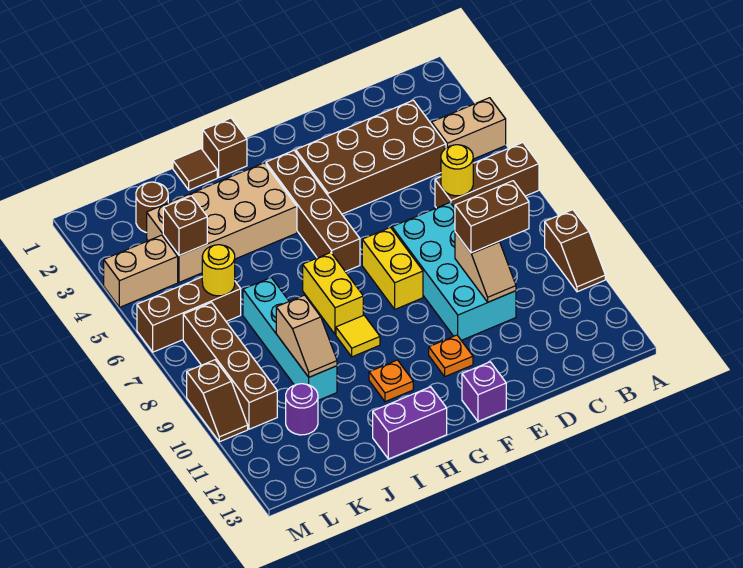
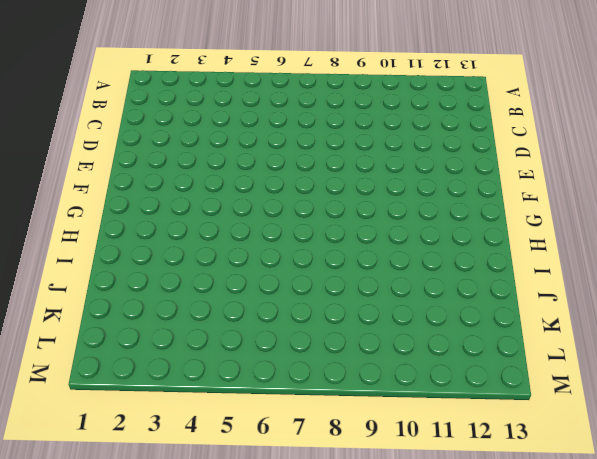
none -> tan brick A4:B4 level 1
none -> brown brick A6:C6 level 1
none -> brown slope A9:A10 level 1 top 9

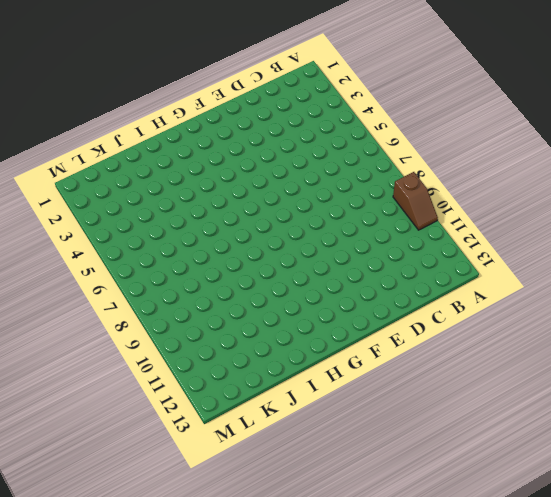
none -> tan brick A4:B4 level 1
none -> brown brick A6:C6 level 1
none -> brown brick C3:F4 level 1

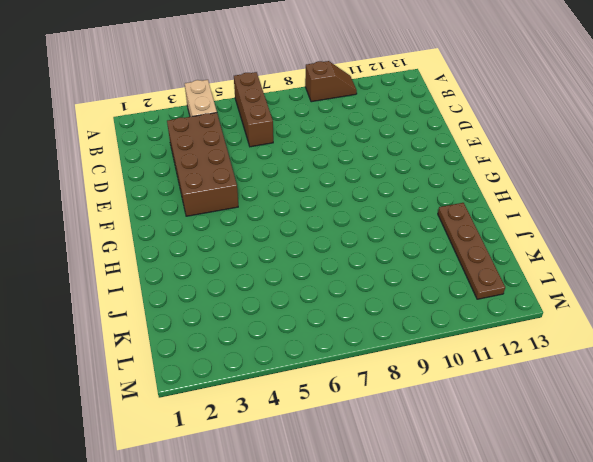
brown plate I12:L12 level 1 -> none
none -> cyan brick D7:E10 level 1
none -> yellow brick F7:F8 level 1
none -> orange plate F11 level 1

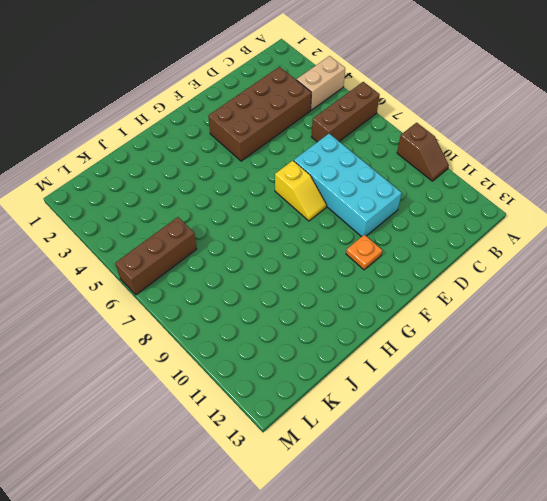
yellow slope F7:F8 level 1 top 7 -> yellow brick F7:F8 level 1
none -> purple brick F13 level 1
none -> brown brick G3:G6 level 1
none -> brown brick H1 level 1

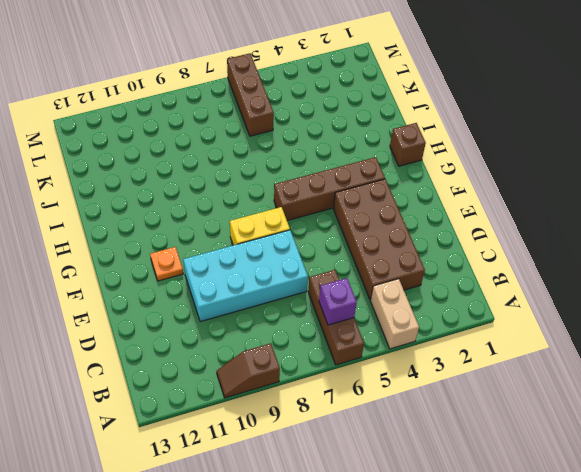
purple brick B6 level 2 -> purple brick F13 level 1
none -> tan brick H3:K4 level 1
none -> yellow brick H7:H8 level 1
none -> yellow tile H9 level 1

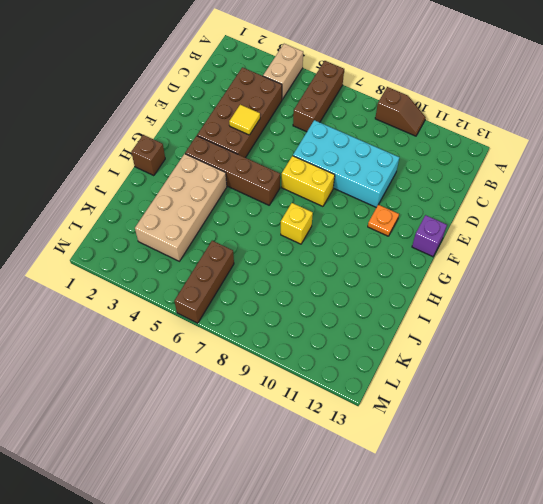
yellow tile E4 level 2 -> yellow tile H9 level 1
yellow brick H8 level 1 -> yellow brick H7:H8 level 1
none -> orange plate H11 level 1
none -> purple brick H13:I13 level 1
none -> brown tile I1 level 1

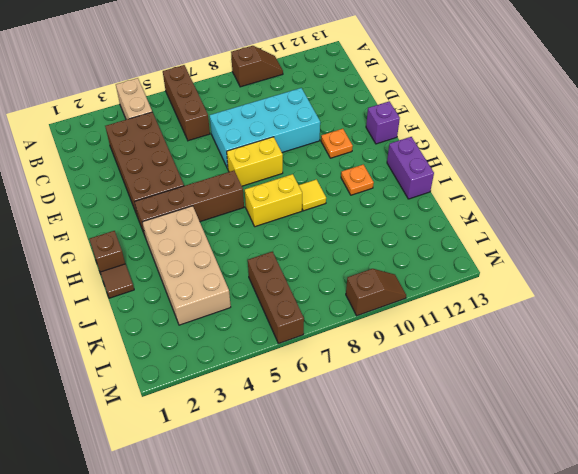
none -> cyan brick J7:J10 level 1
none -> brown round brick K2 level 1
none -> purple round brick K11 level 1

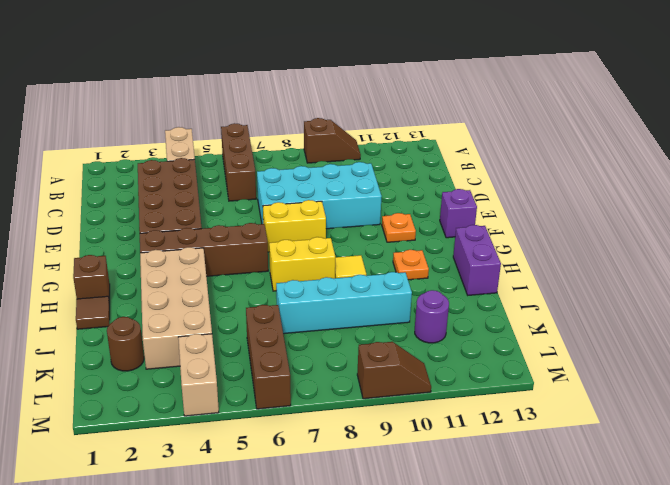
none -> brown brick L7:L10 level 1
none -> yellow round brick C6 level 2
none -> tan slope D9:D10 level 2 top 9

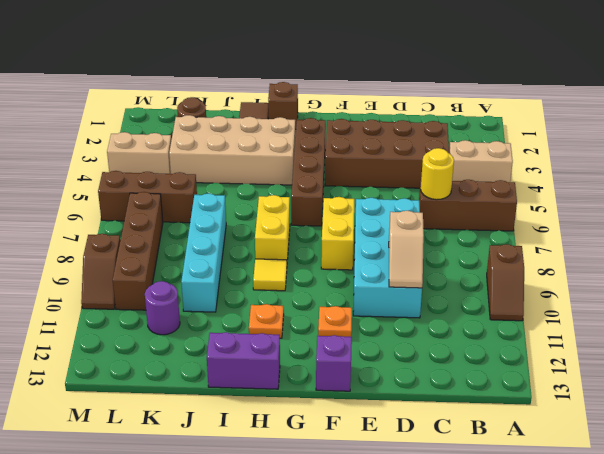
none -> tan slope J9:J10 level 2 top 9
none -> brown brick K4 level 2
none -> yellow round brick K6 level 2

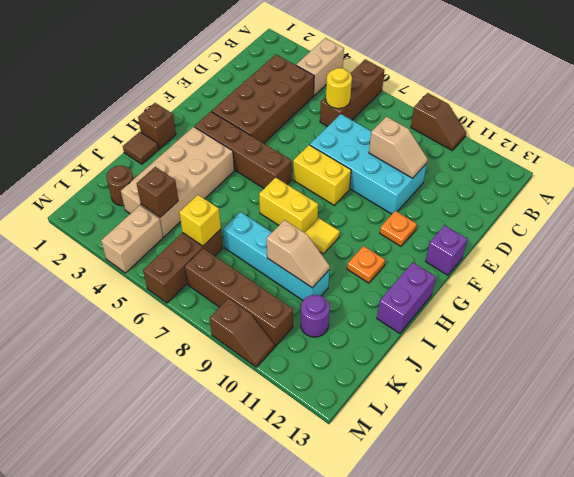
yellow brick K6 level 2 -> yellow round brick K6 level 2
none -> brown brick C9:D9 level 3

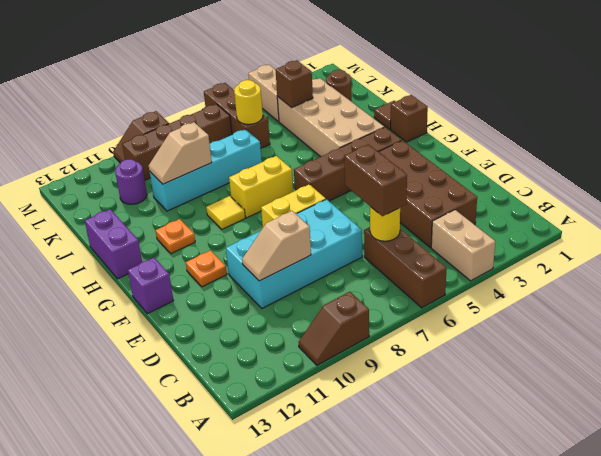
brown brick C6:D6 level 3 -> brown brick C9:D9 level 3

